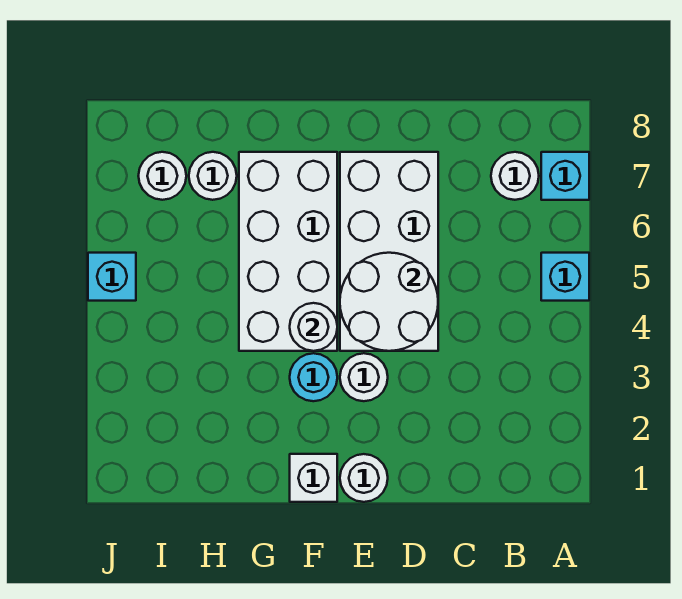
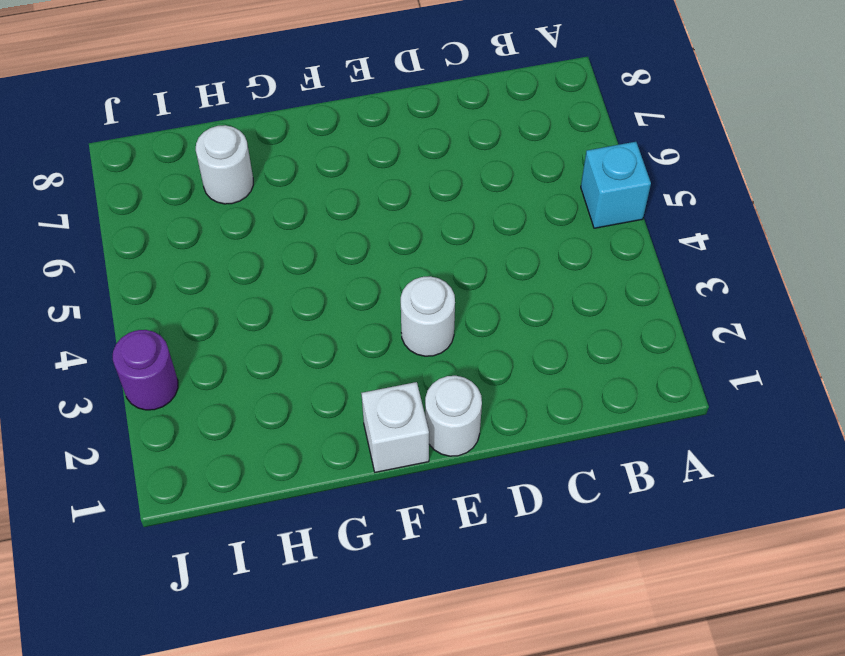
purple round brick J3 level 1 -> none
none -> cyan brick A7 level 1
none -> white round brick B7 level 1
none -> white brick D4:E7 level 1

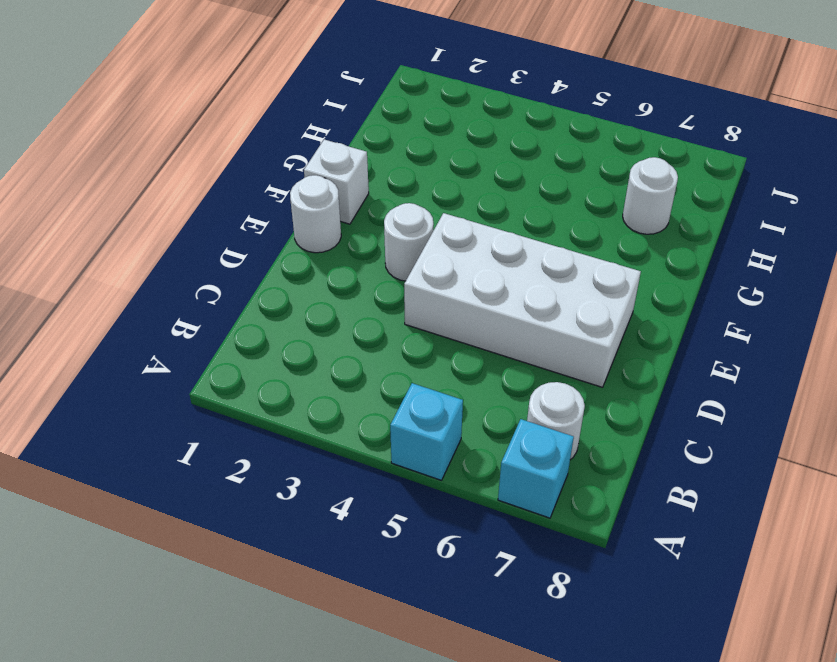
none -> cyan round brick F3 level 1
none -> white brick F4:G7 level 1
none -> white round brick I7 level 1

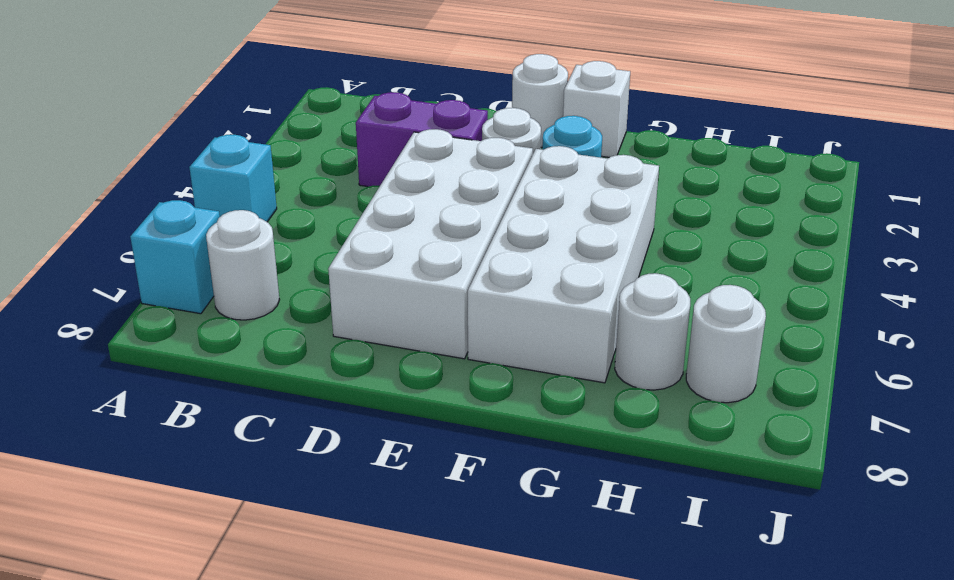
purple brick C3:D3 level 1 -> none
none -> cyan brick J5 level 1
none -> white round brick D4:E5 level 2
none -> white round brick F4 level 2

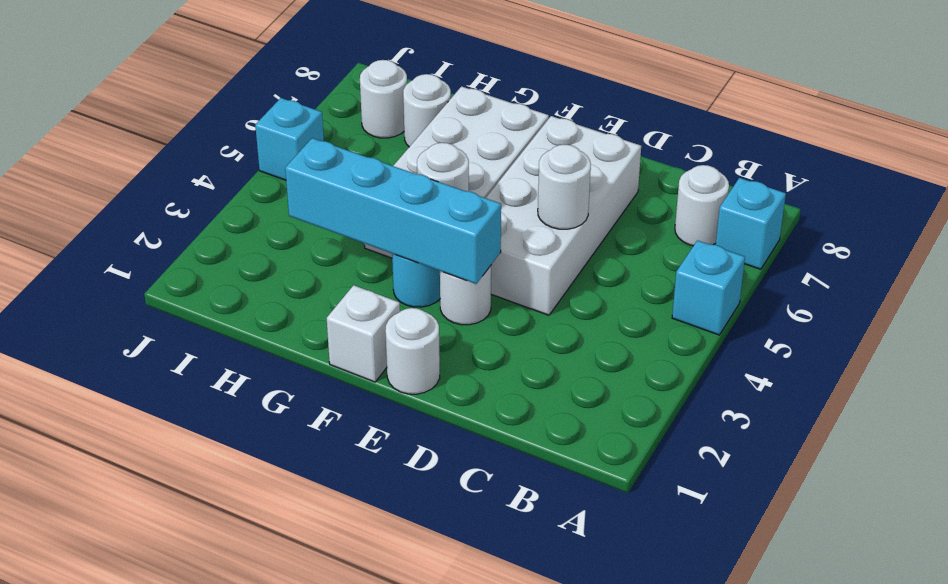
white round brick D5 level 2 -> white round brick D4:E5 level 2
cyan brick E3:H3 level 2 -> none

